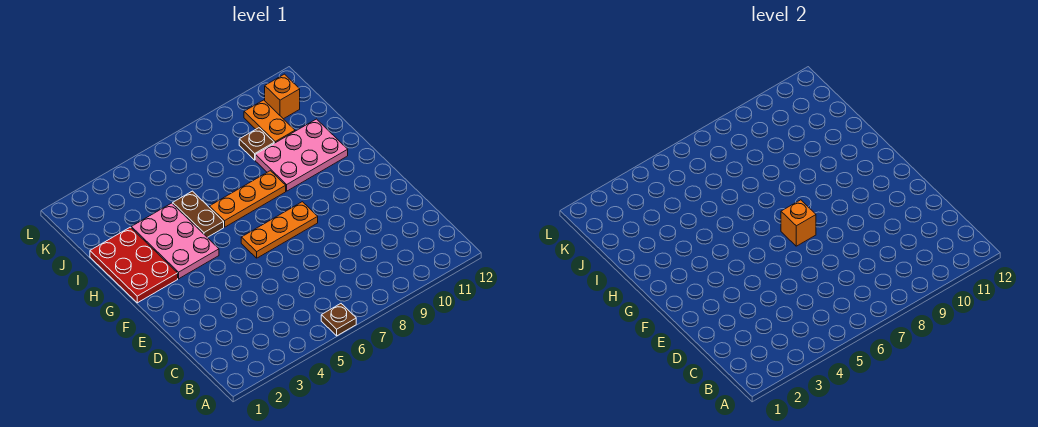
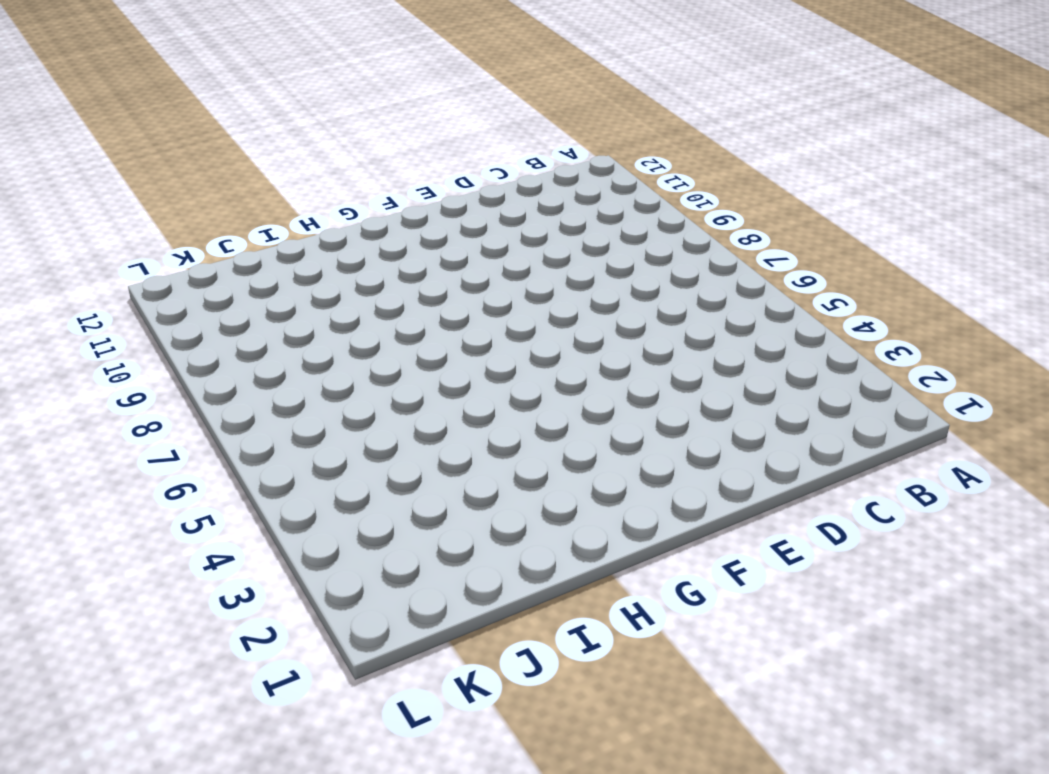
none -> brown plate A6 level 1
none -> orange plate F6:F8 level 1

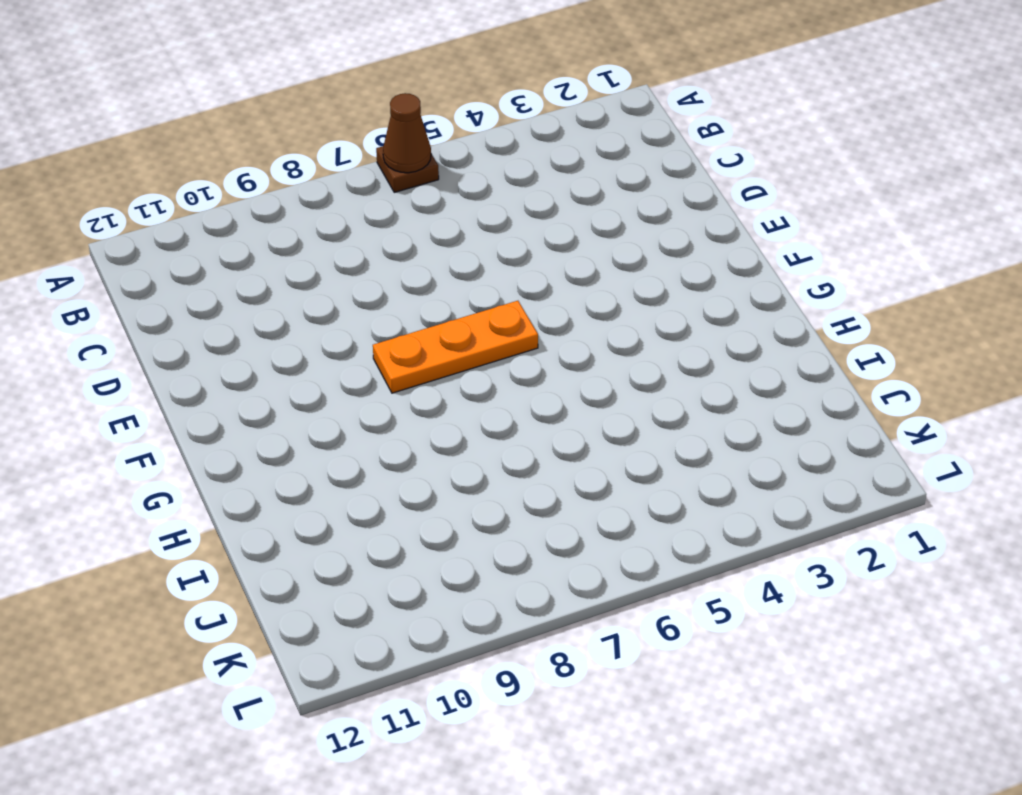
brown cone A6 level 2 -> none
none -> red plate G1:I2 level 1
none -> pink plate G3:I4 level 1

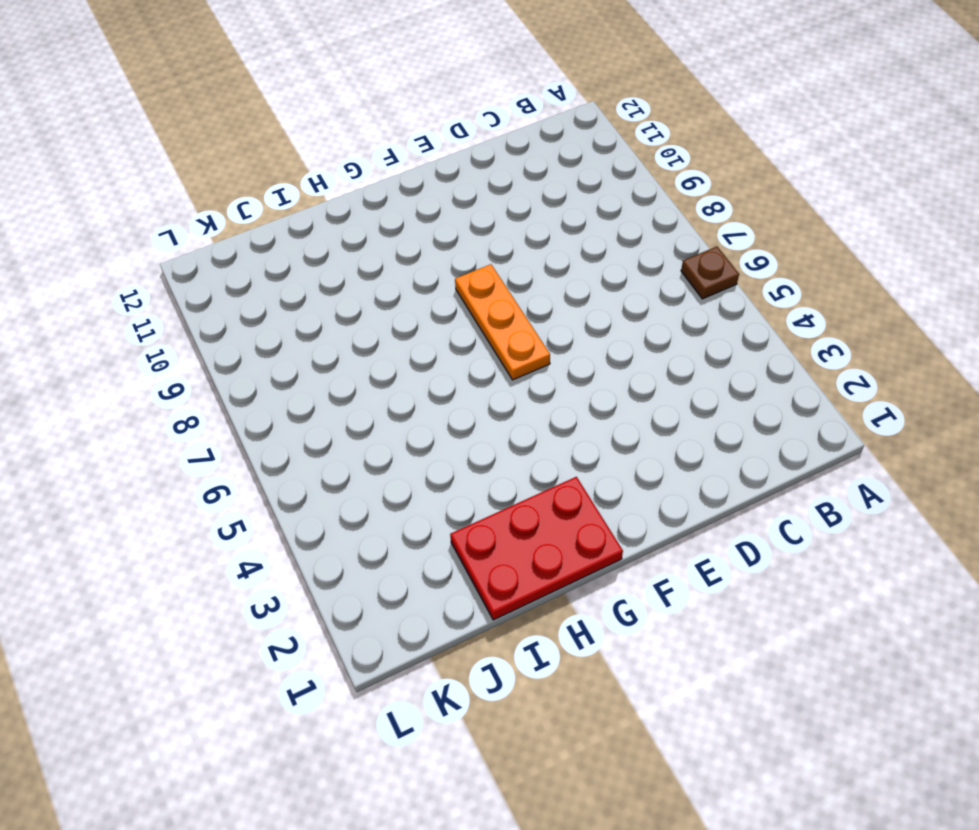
none -> pink plate G3:I4 level 1
none -> brown plate H5:I5 level 1

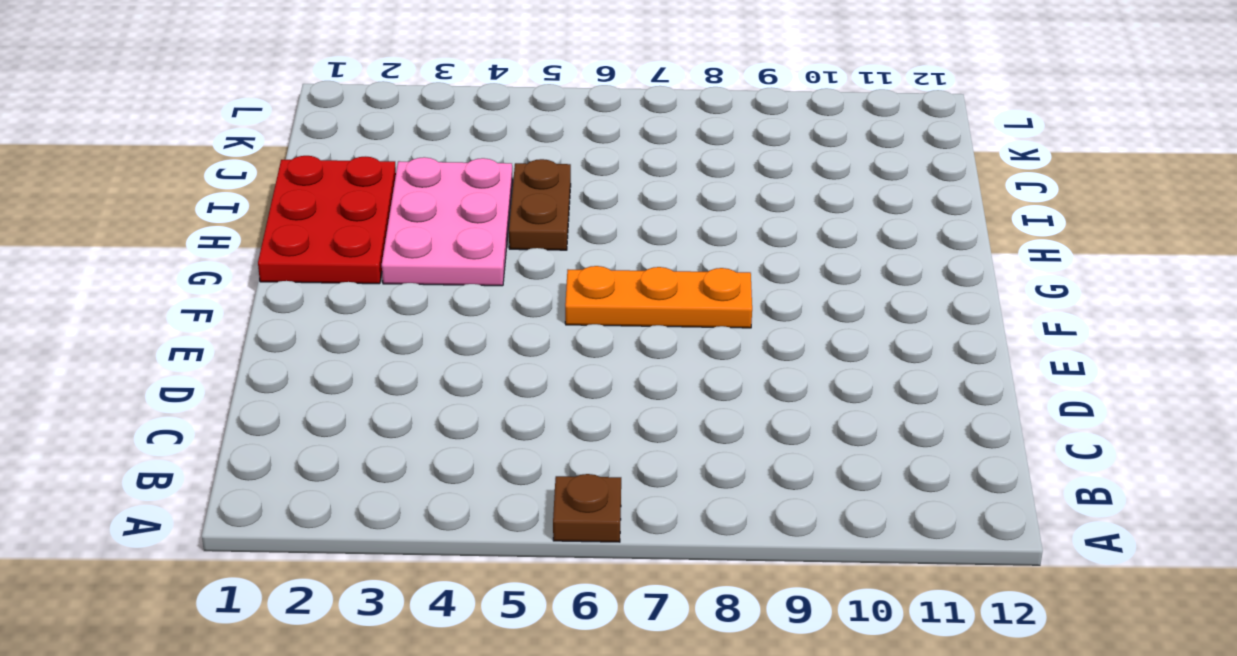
none -> orange plate H6:H8 level 1
none -> pink plate H9:I11 level 1

